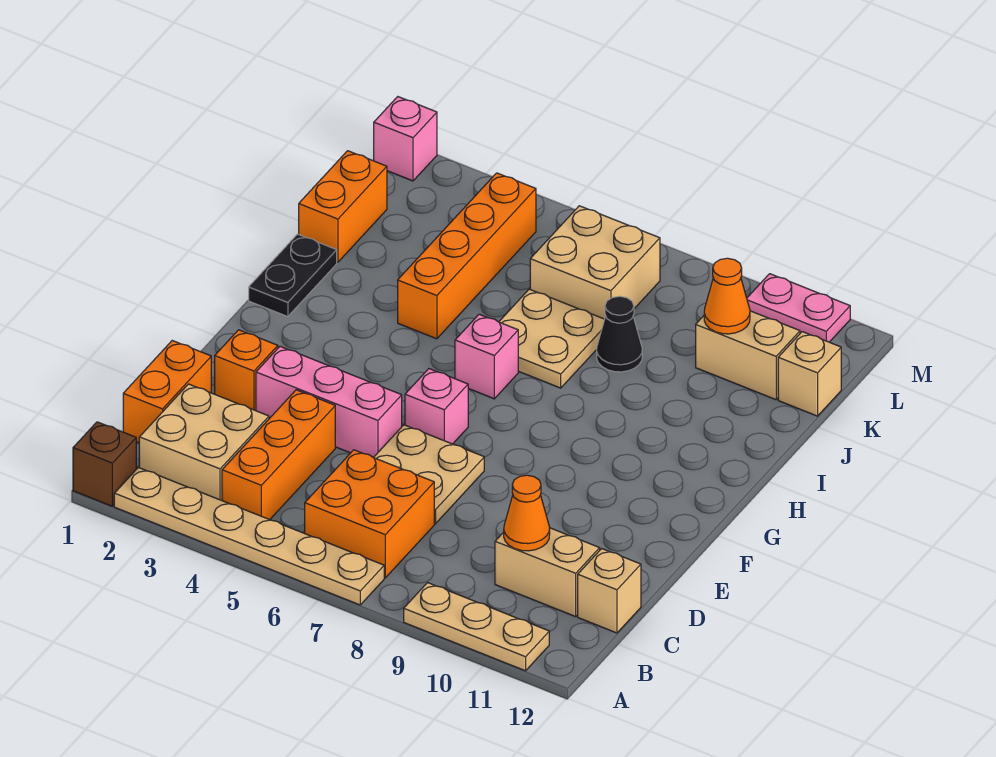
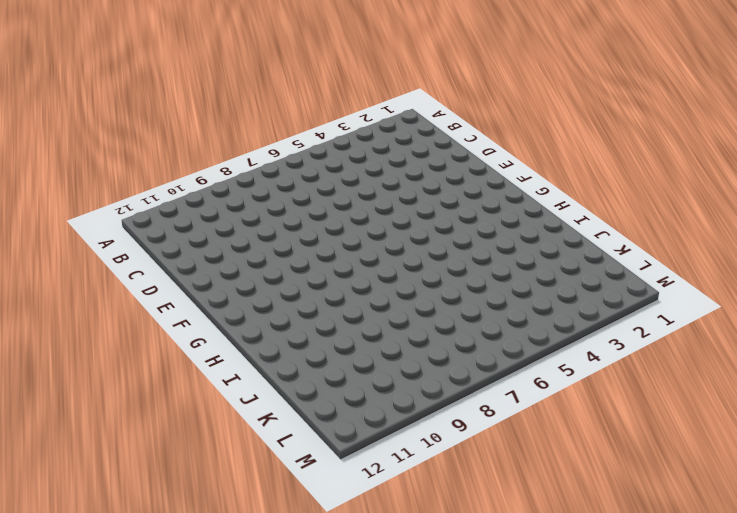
none -> brown brick A1 level 1
none -> tan plate A2:A7 level 1
none -> tan plate A9:A11 level 1

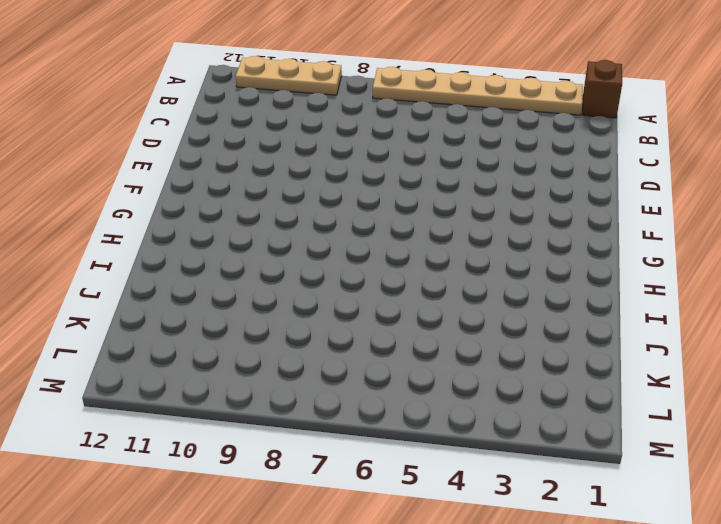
none -> tan brick B2:C3 level 1
none -> orange brick B4:D4 level 1
none -> orange brick B6:C7 level 1

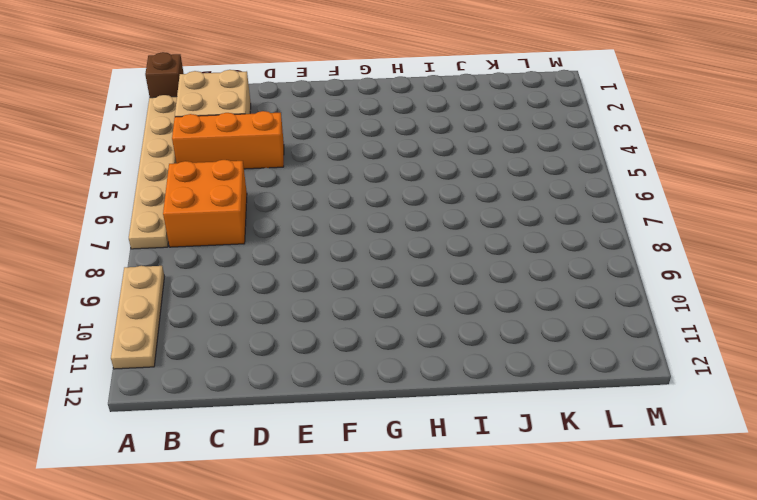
none -> orange brick C1:D1 level 1
none -> tan brick C10:C11 level 1
none -> tan brick C12 level 1

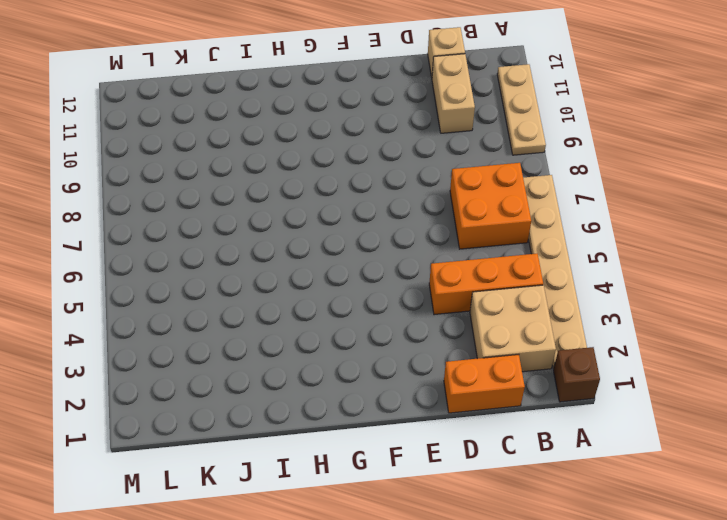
none -> tan plate D6:E7 level 1
none -> orange brick E2 level 1
none -> pink brick E3:E5 level 1

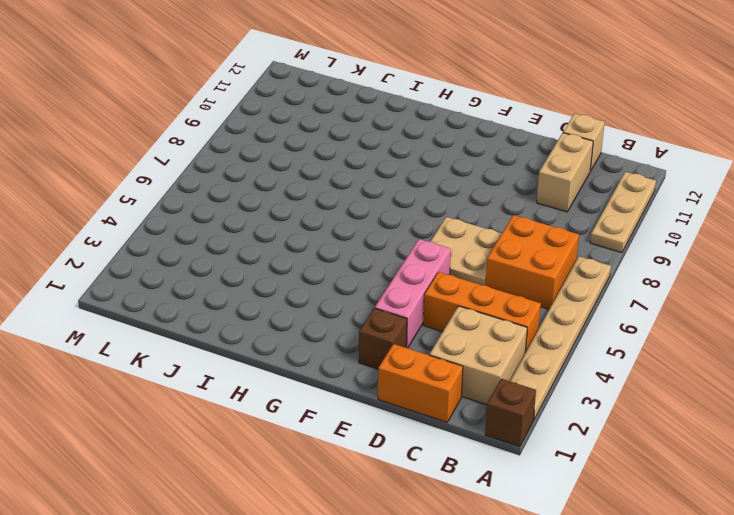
brown brick E2 level 1 -> orange brick E2 level 1
none -> pink brick F6 level 1
none -> black plate H1:I1 level 1
none -> pink brick H6 level 1

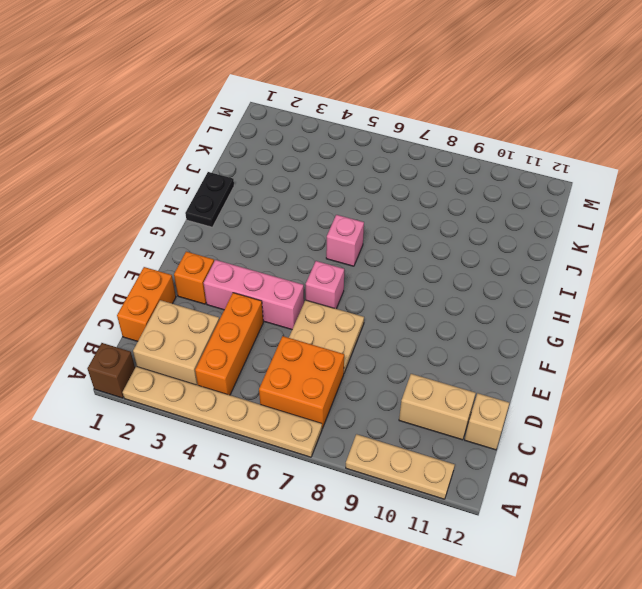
none -> orange brick I4:L4 level 1
none -> tan plate I6:J7 level 1
none -> orange brick J1:K1 level 1

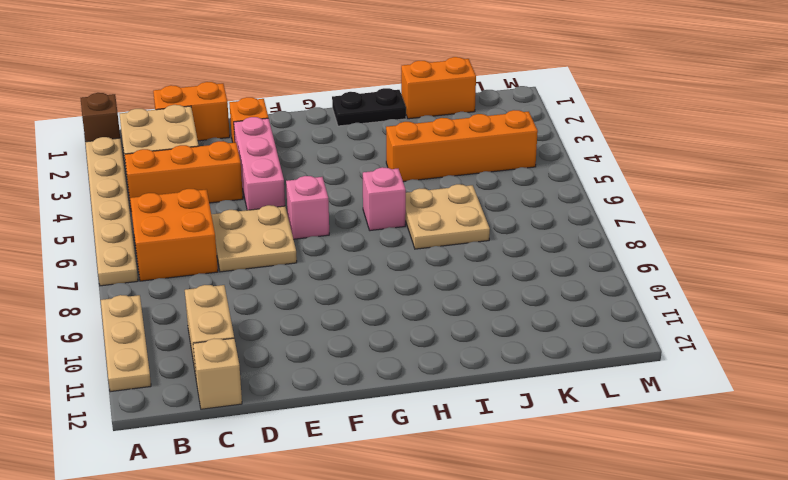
none -> black cone J8 level 1
none -> tan brick K6:L7 level 1
none -> tan brick K10:K11 level 1

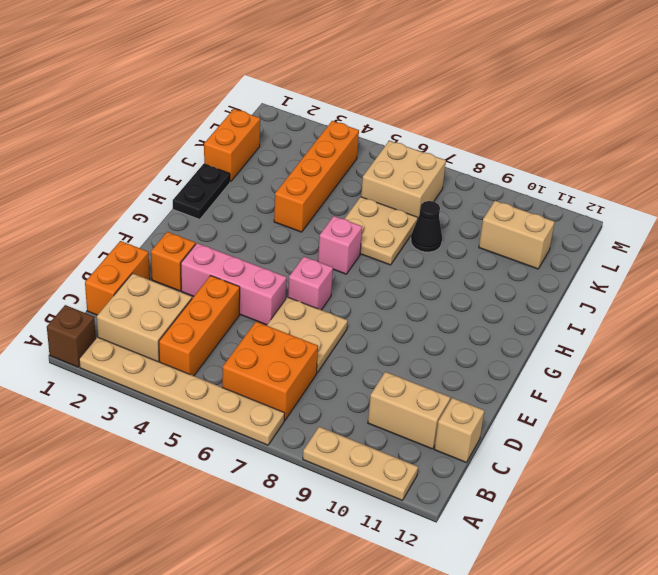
none -> tan brick K12 level 1
none -> pink brick M1 level 1
none -> pink plate M10:M11 level 1

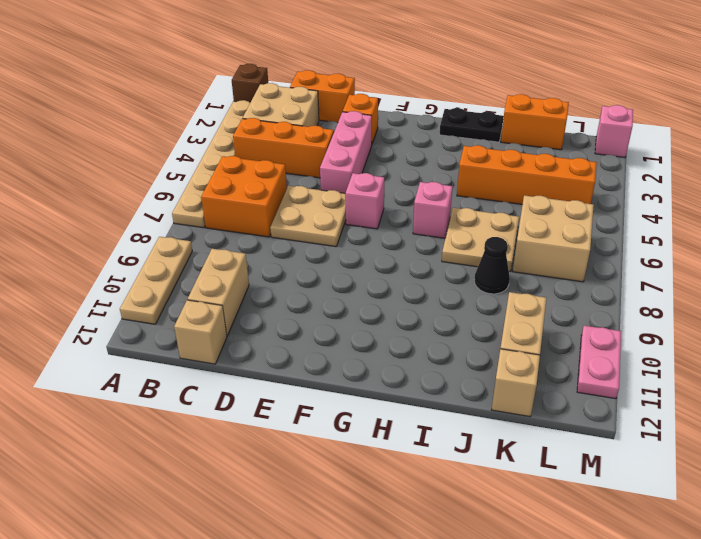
none -> orange cone C10 level 2
none -> orange cone K10 level 2

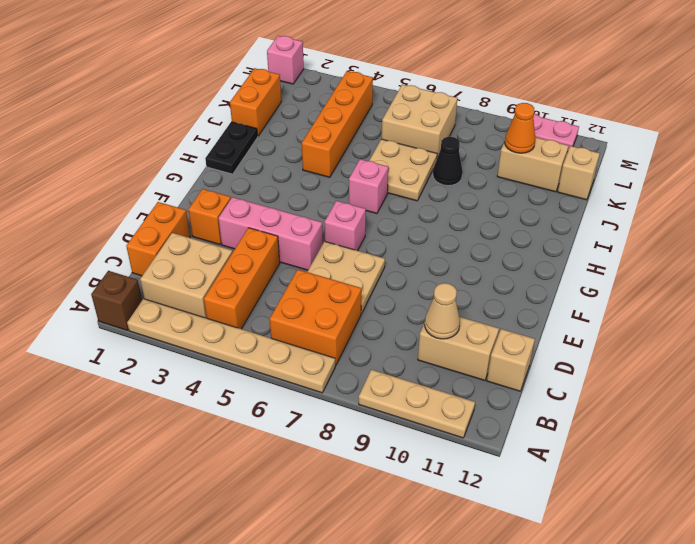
tan cone C10 level 2 -> orange cone C10 level 2

